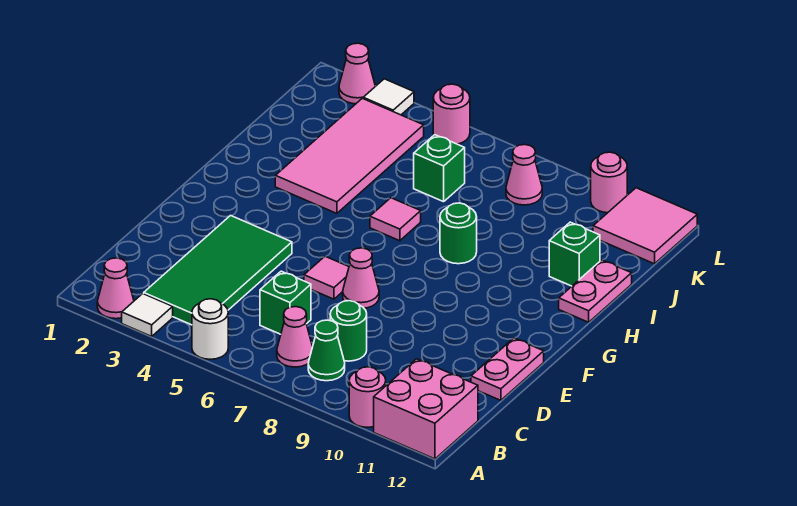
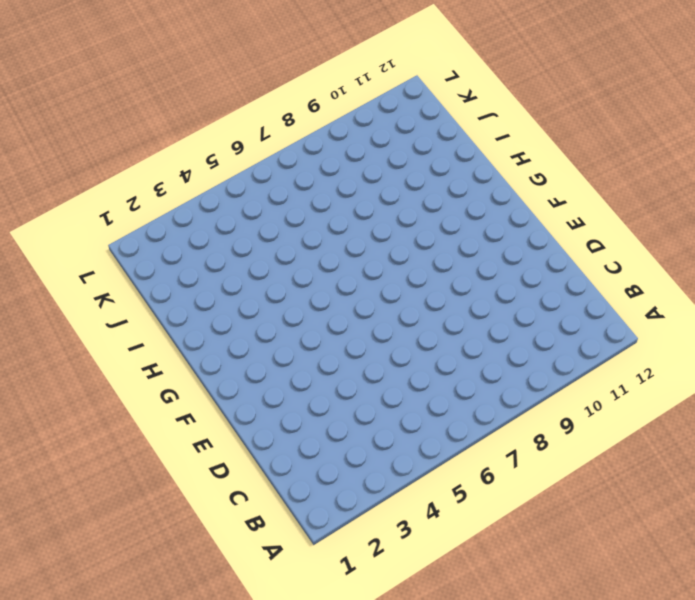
none -> pink cone A2 level 1
none -> white tile A3 level 1
none -> white round brick A5 level 1

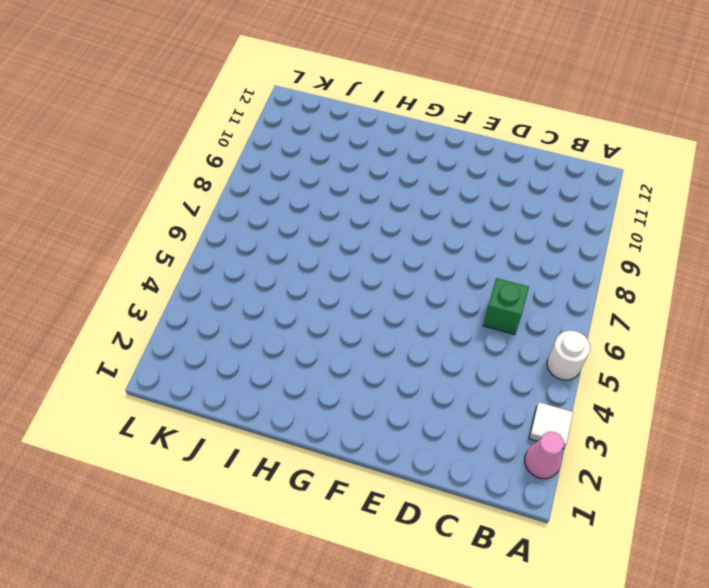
none -> pink round brick A10 level 1
none -> pink brick A11:B12 level 1
none -> green tile B3:E4 level 1

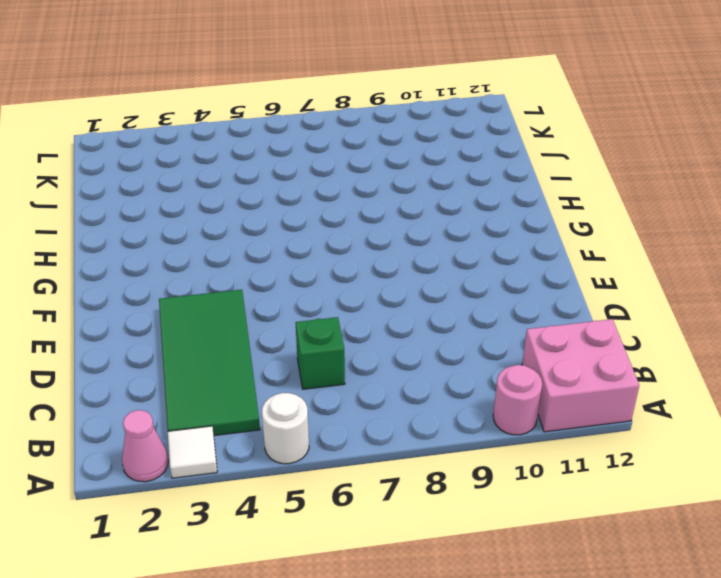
none -> pink cone B7 level 1
none -> green cone B8 level 1
none -> green round brick C8 level 1

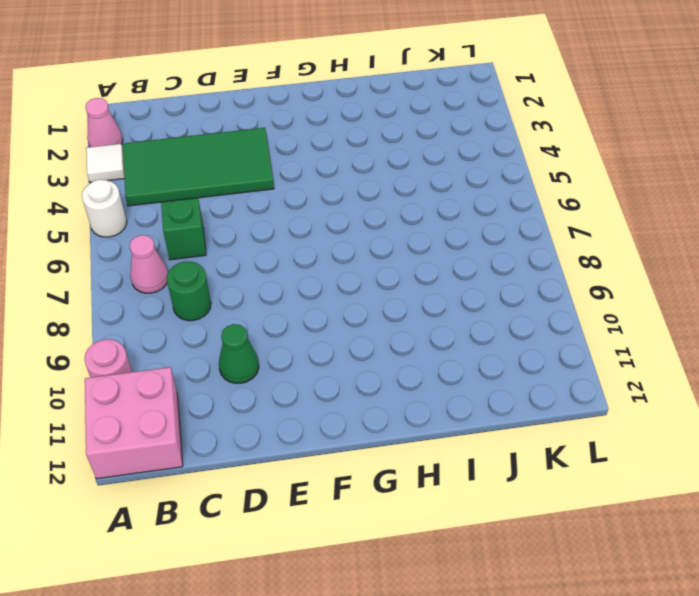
green cone D10 level 1 -> green cone B8 level 1
none -> pink plate D12:E12 level 1
none -> pink tile E6 level 1
none -> pink cone E7 level 1

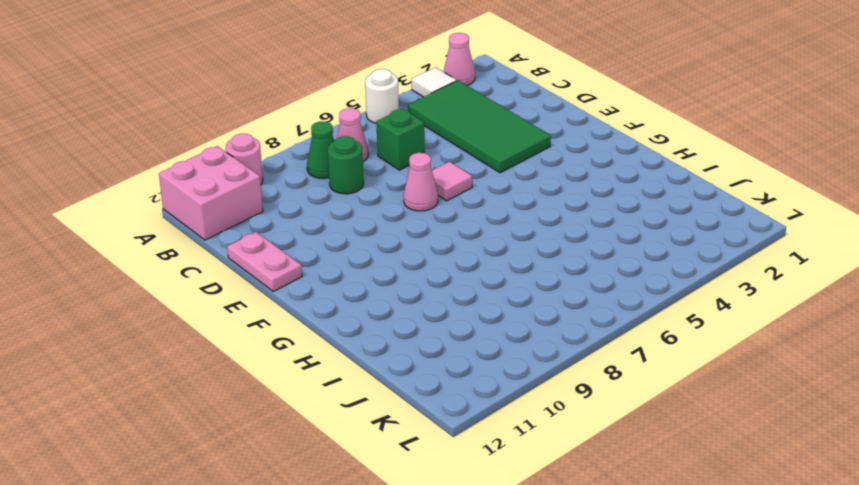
none -> pink tile H3:K4 level 1
none -> pink tile H6 level 1
none -> green round brick H8 level 1

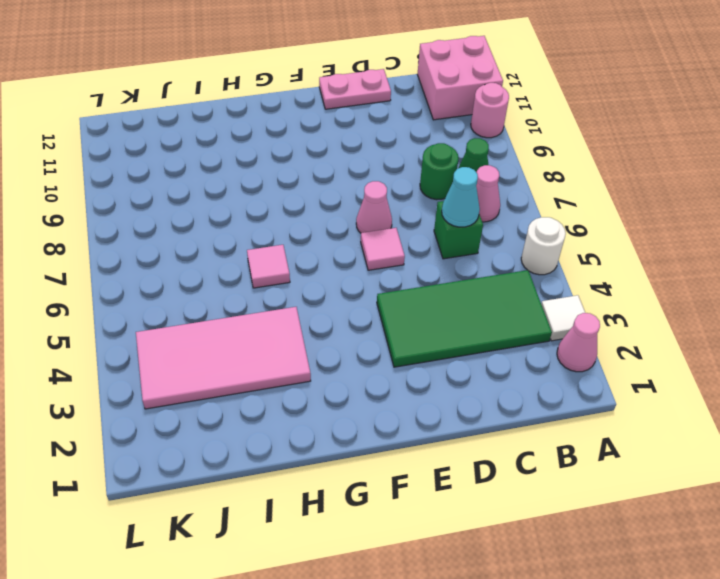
cyan cone C6 level 2 -> none
none -> green round brick H8 level 1
none -> pink plate H12:I12 level 1
none -> green brick I11 level 1

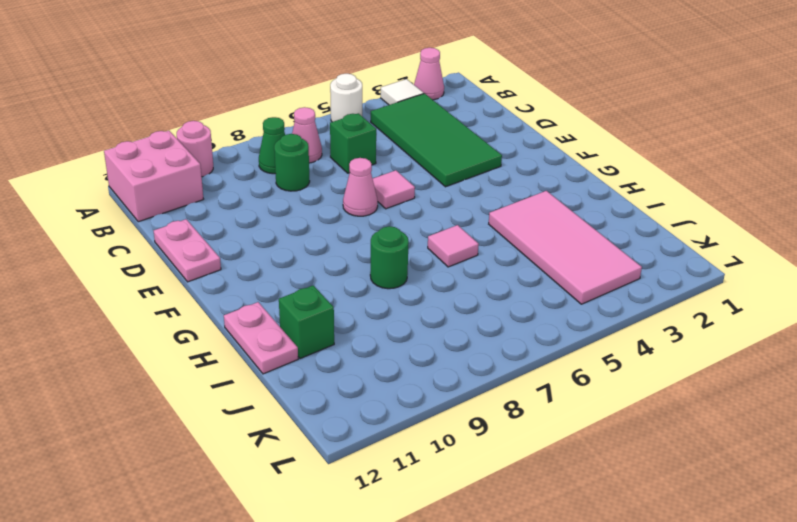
none -> green brick J6 level 1
none -> pink cone K8 level 1
none -> pink tile K11:L12 level 1

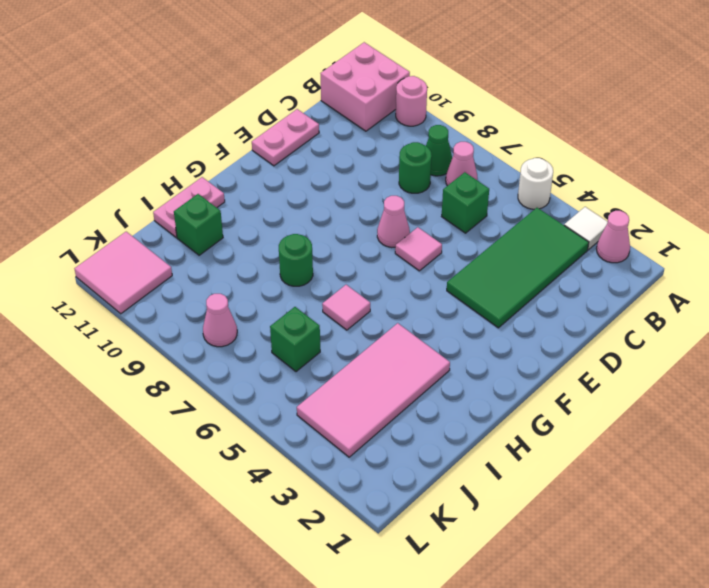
none -> pink cone L2 level 1
none -> white tile L3 level 1
none -> pink round brick L5 level 1

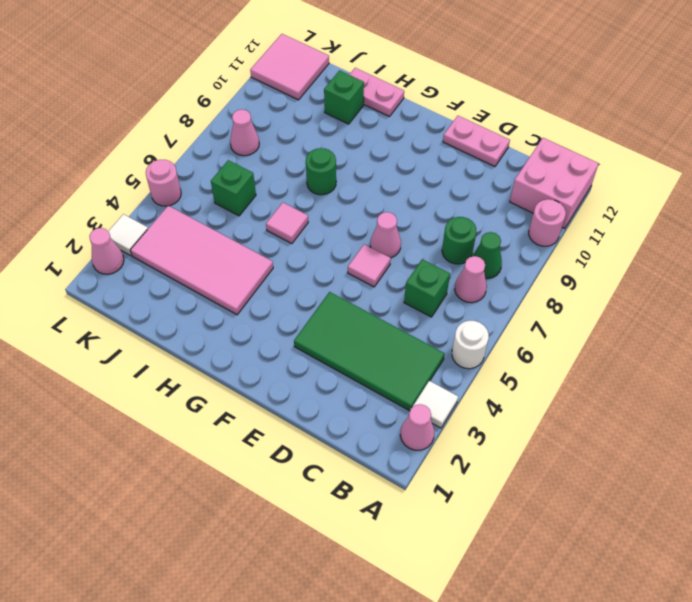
none -> pink round brick L10 level 1

